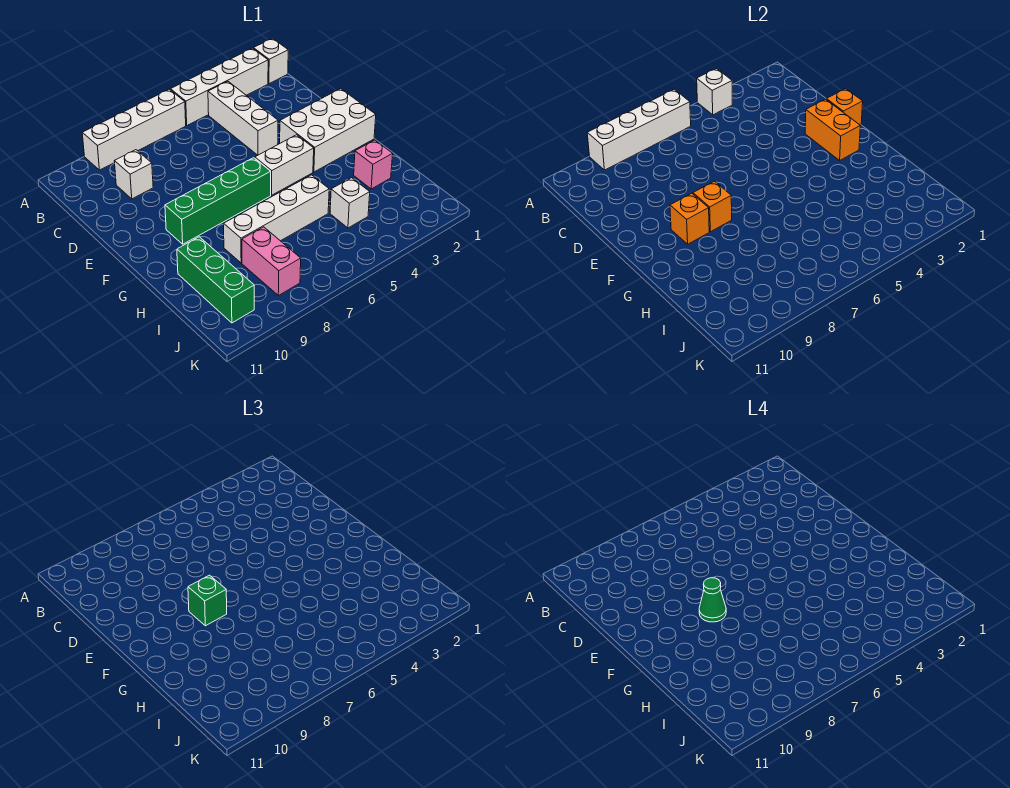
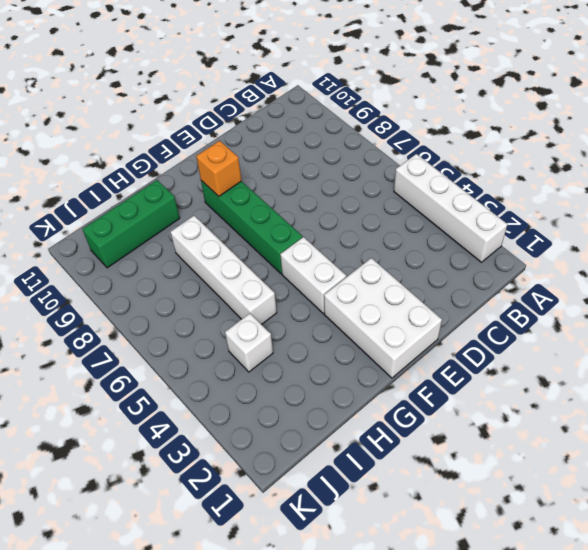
none -> white brick A1 level 1
none -> white brick A6:A9 level 1
none -> white brick B4:D4 level 1

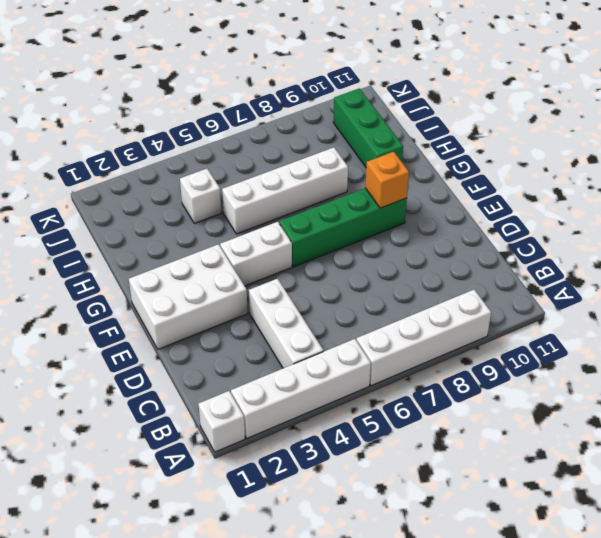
none -> white brick C9 level 1
none -> pink brick H2 level 1
none -> pink brick I8:J8 level 1

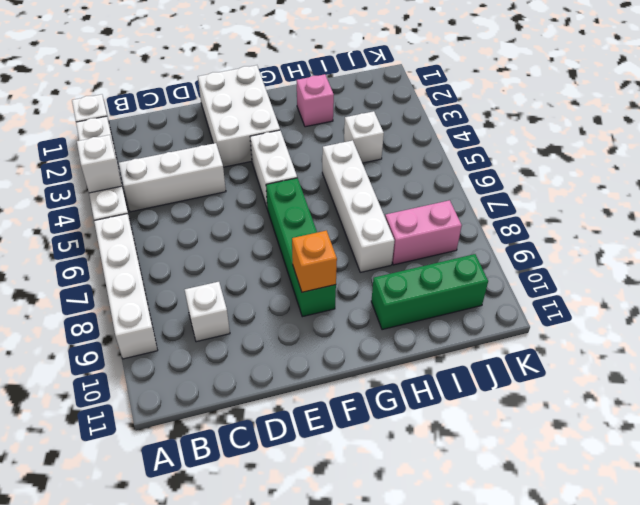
none -> white brick A6:A9 level 2
none -> orange brick E1 level 2
none -> orange brick E2:F2 level 2

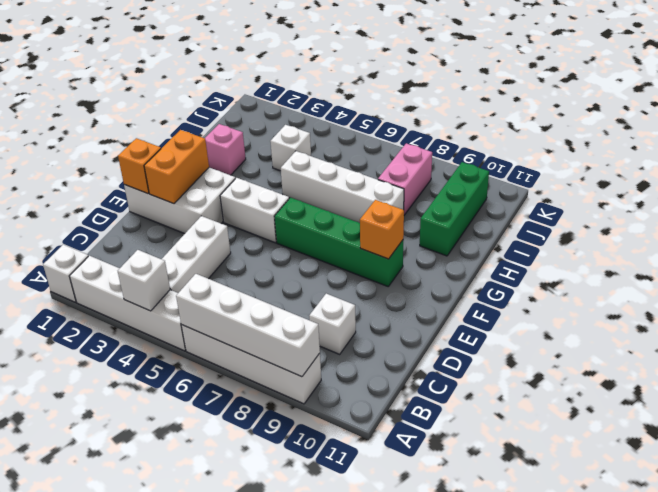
none -> orange brick F8 level 2
none -> green brick F8 level 3
none -> green cone F8 level 4

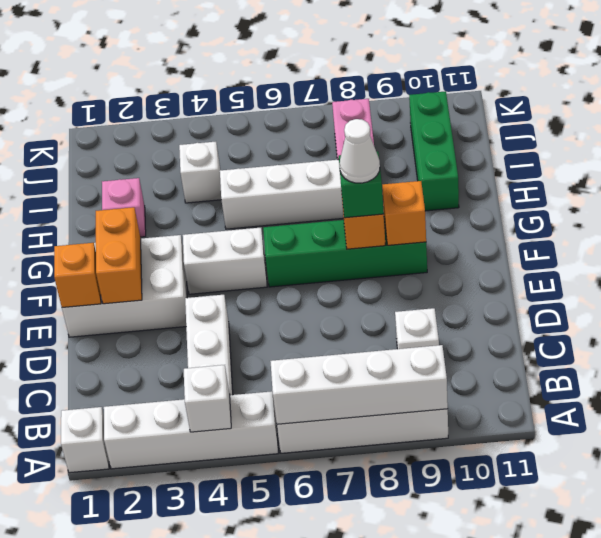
white cone F8 level 4 -> green cone F8 level 4

